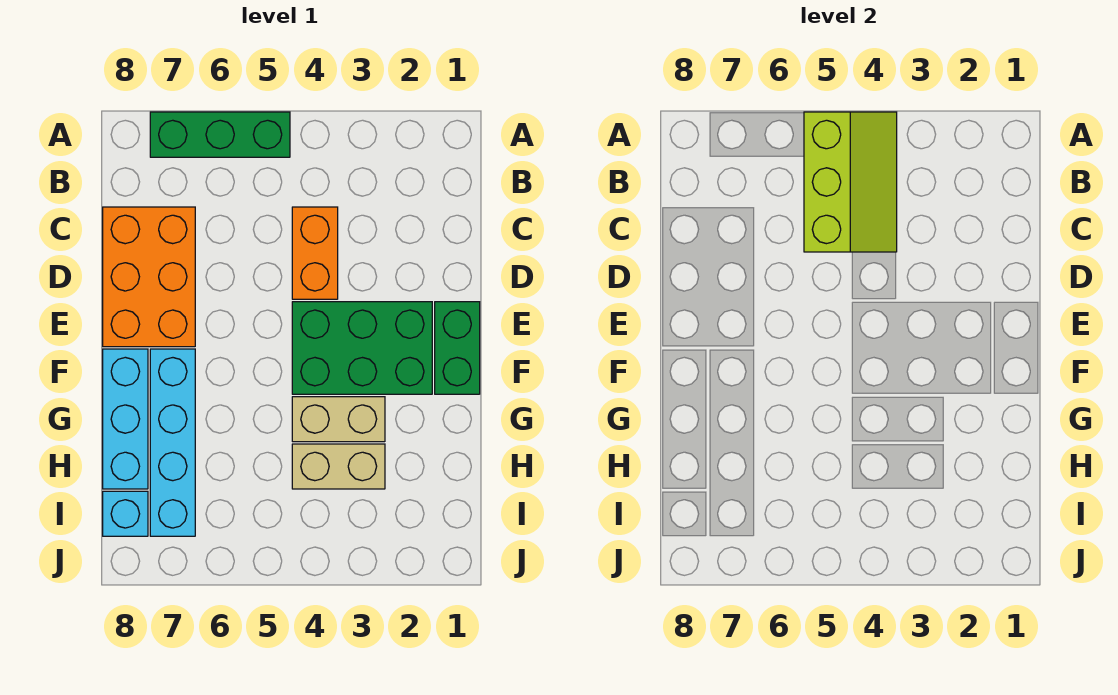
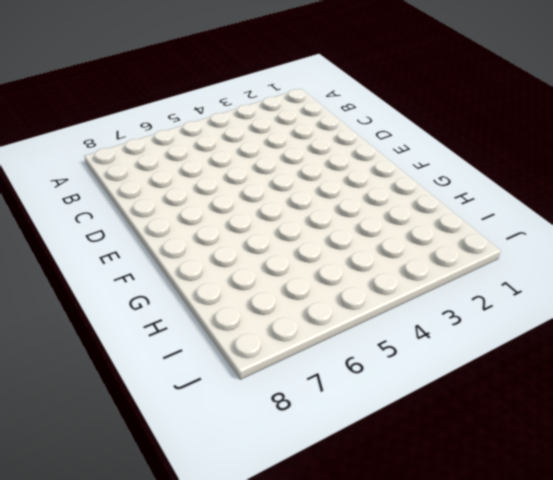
none -> green brick A5:A7 level 1
none -> orange brick C4:D4 level 1

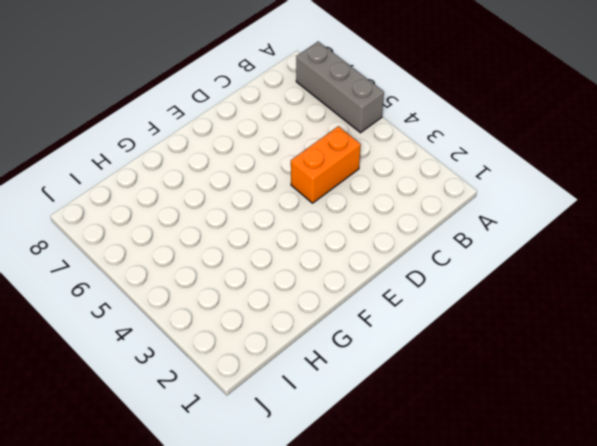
grey brick A5:A7 level 1 -> green brick A5:A7 level 1
none -> orange brick C7:E8 level 1
none -> green brick E1:F1 level 1

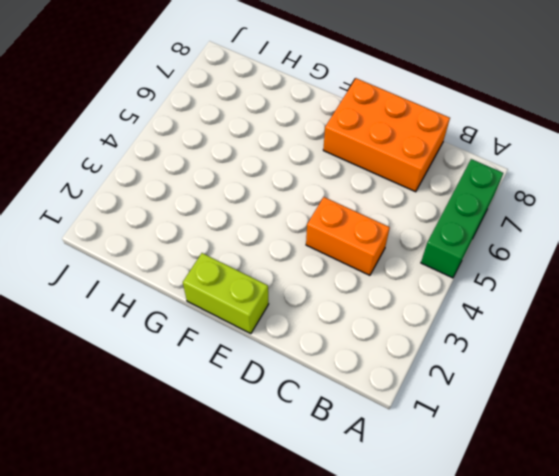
lime brick E1:F1 level 1 -> green brick E1:F1 level 1
none -> green brick E2:F4 level 1
none -> cyan brick F7:I7 level 1

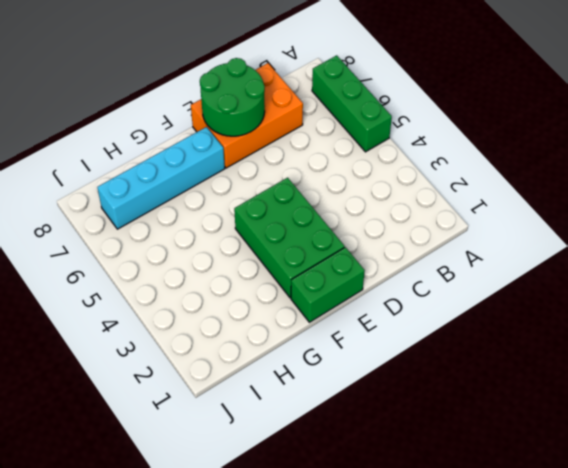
green round brick D7:E8 level 2 -> none
none -> orange brick C4:D4 level 1
none -> cyan brick F8:H8 level 1

